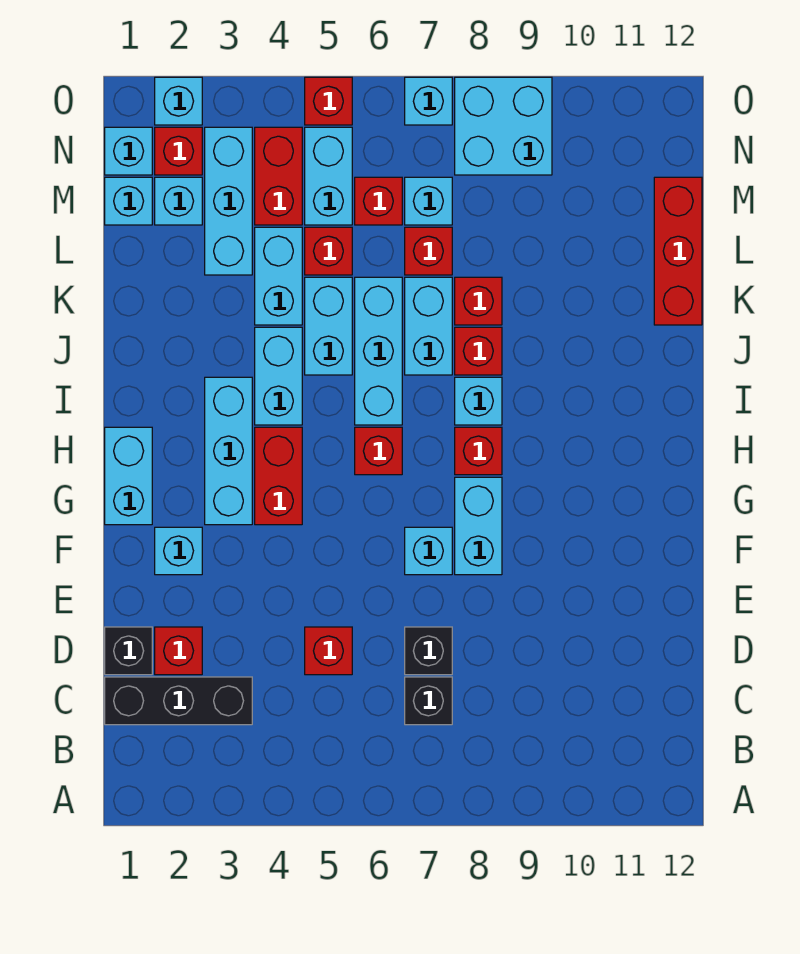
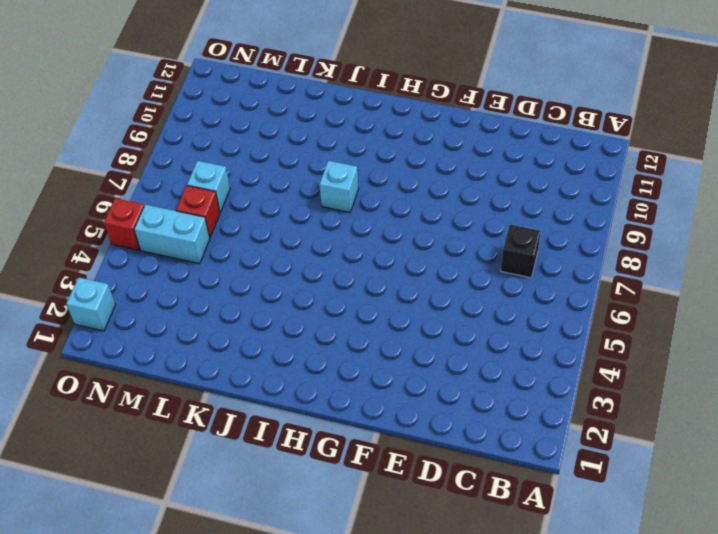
none -> black brick C1:C3 level 1
none -> black brick D1 level 1
none -> red brick D2 level 1
none -> red brick D5 level 1

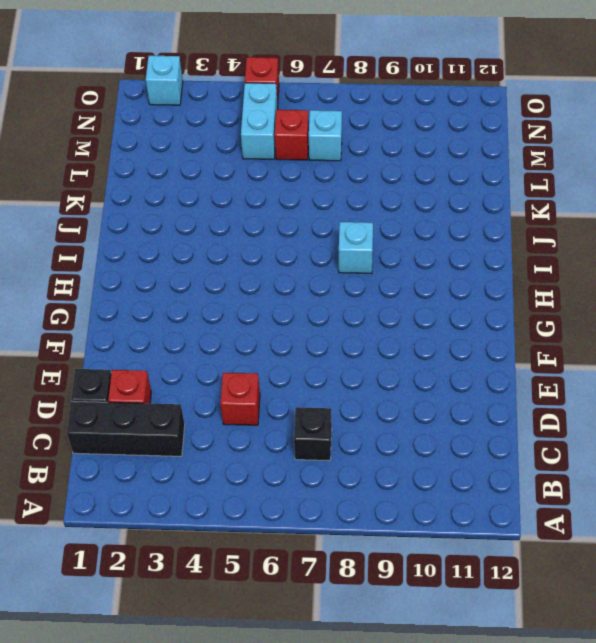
none -> black brick D7 level 1
none -> cyan brick F2 level 1
none -> cyan brick F7 level 1
none -> cyan brick F8:G8 level 1

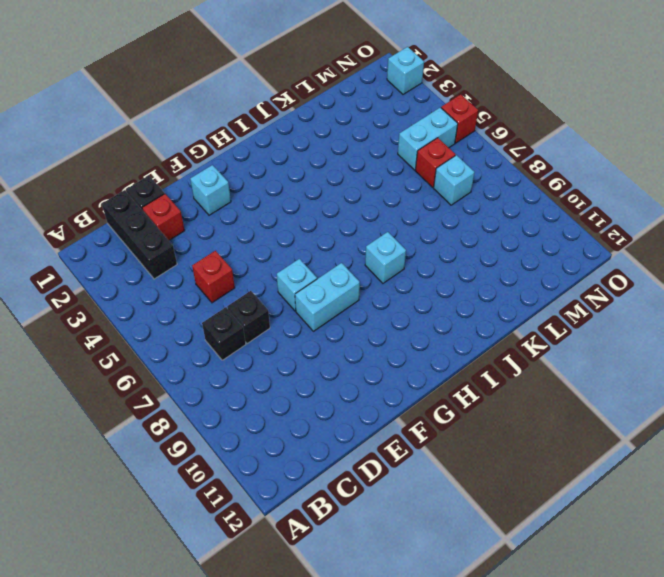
none -> cyan brick G1:H1 level 1
none -> cyan brick G3:I3 level 1
none -> red brick G4:H4 level 1
none -> red brick H6 level 1

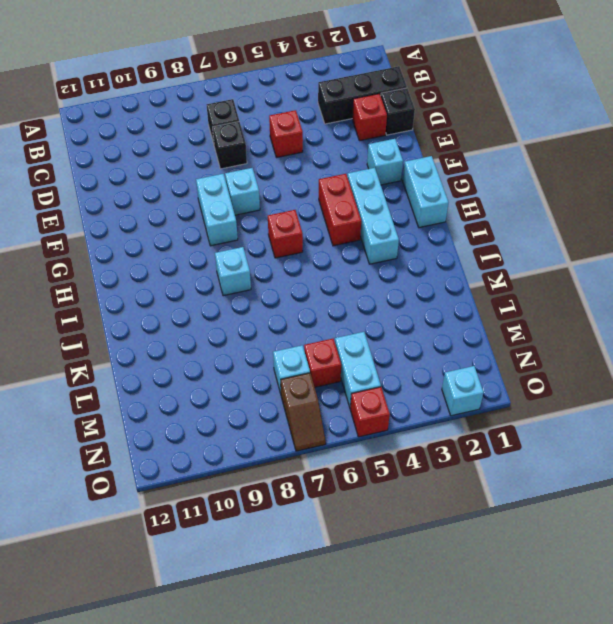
brown slope N7:O7 level 1 top N -> cyan brick O7 level 1
none -> red brick H8 level 1
none -> cyan brick I4:J4 level 1
none -> cyan brick I6:K6 level 1
none -> cyan brick J5:K5 level 1

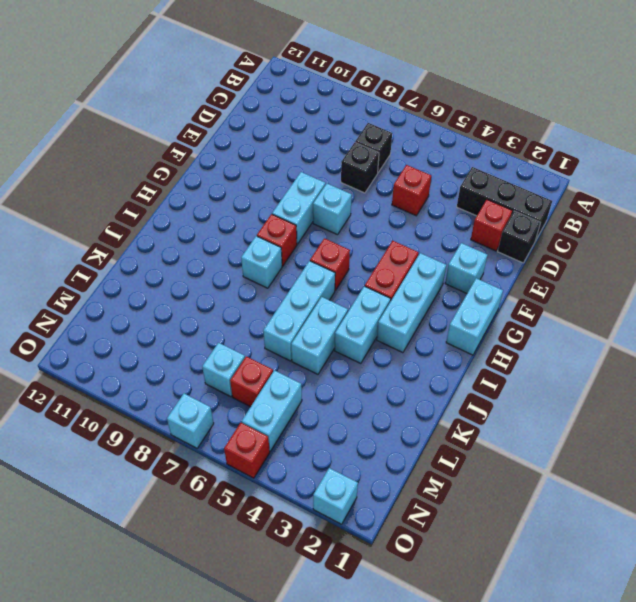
none -> cyan brick J7:K7 level 1
none -> red brick J8 level 1
none -> cyan brick K4:L4 level 1
none -> red brick K8 level 1

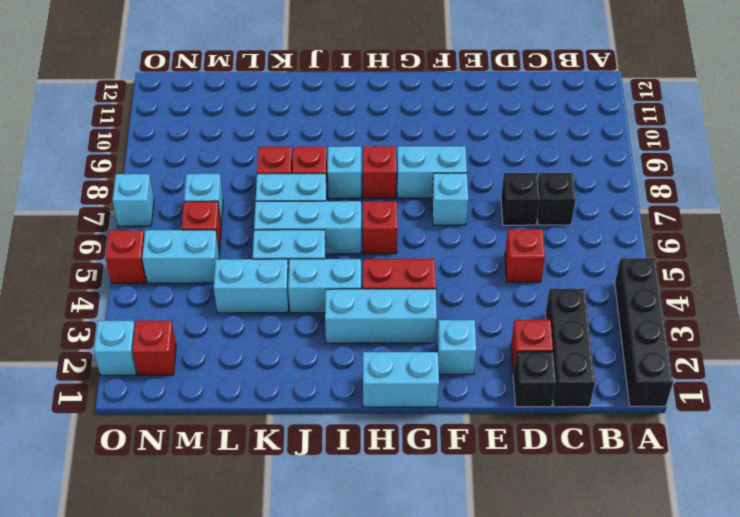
black brick A1:A4 level 1 -> none
none -> red brick K12:M12 level 1
none -> cyan brick L3:N3 level 1
none -> red brick L5 level 1
none -> red brick L7 level 1

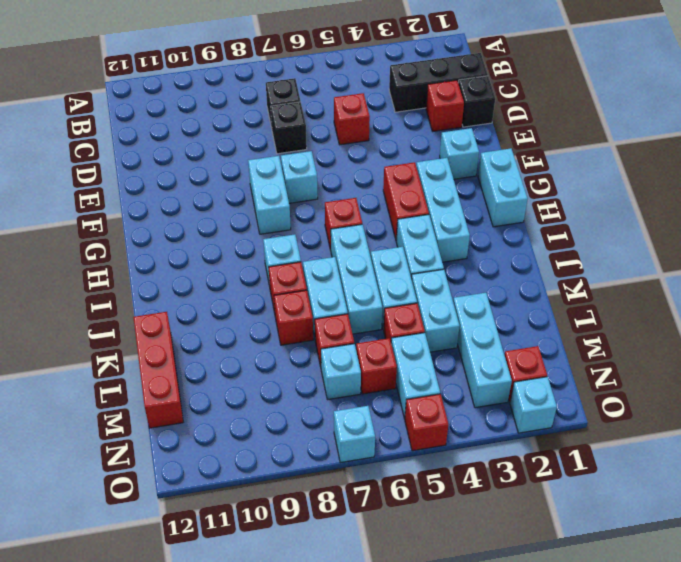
none -> red brick H8 level 1
none -> cyan brick M1 level 1
none -> cyan brick M2 level 1
none -> red brick M4:N4 level 1

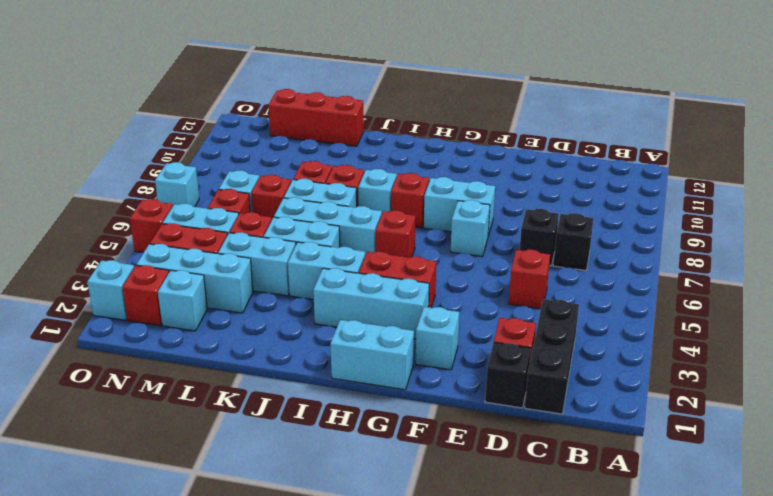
none -> cyan brick M1 level 1
none -> cyan brick N1 level 1
none -> cyan brick N8:O9 level 1

